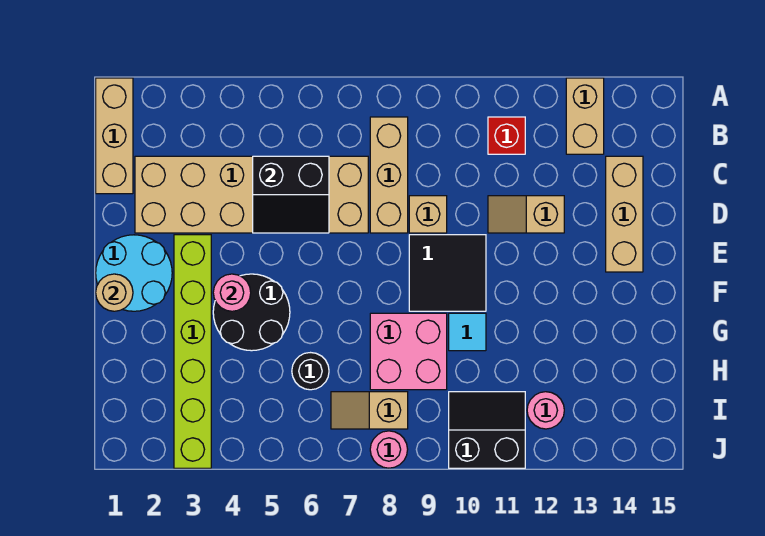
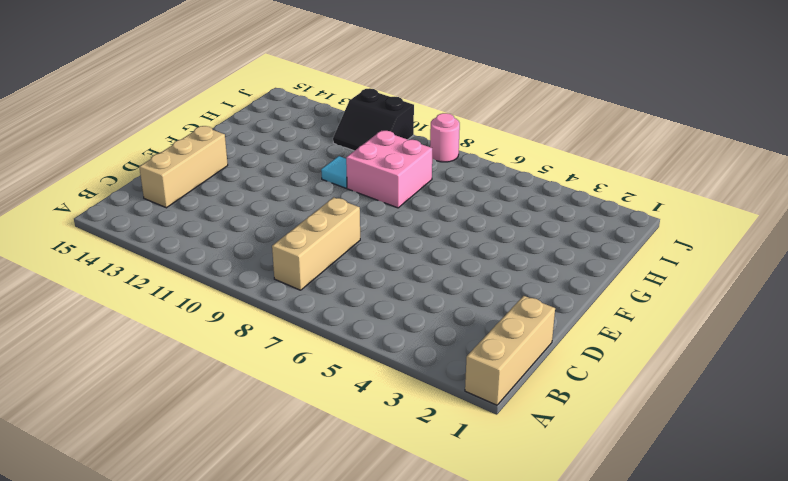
none -> tan brick A13:B13 level 1
none -> red brick B11 level 1
none -> tan brick C2:D7 level 1

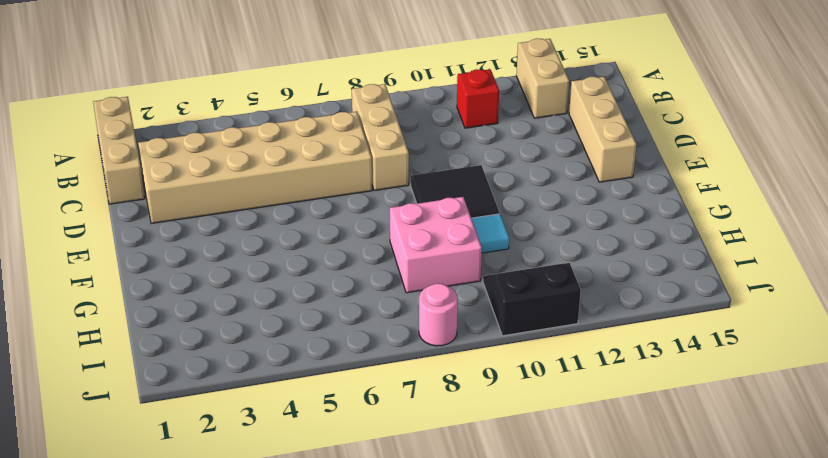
none -> tan brick D9 level 1
none -> tan slope D11:D12 level 1 top 12
none -> cyan round brick E1:F2 level 1

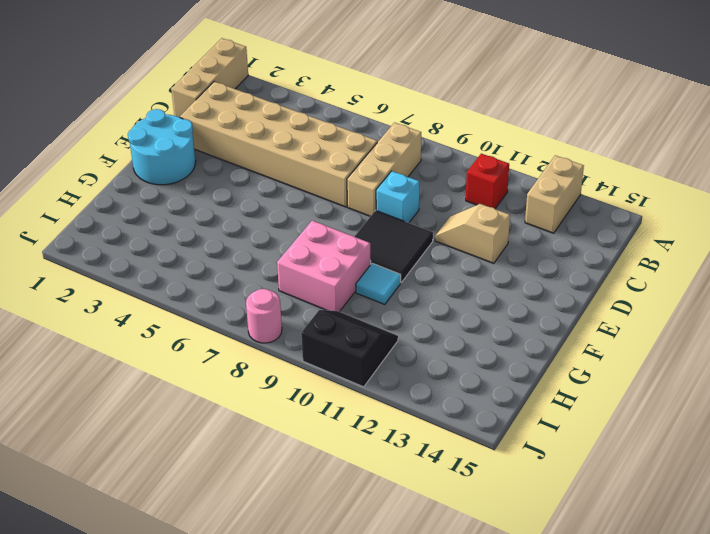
cyan brick D9 level 1 -> tan brick D9 level 1
none -> tan brick C14:E14 level 1
none -> lime brick E3:J3 level 1
none -> black round brick F4:G5 level 1

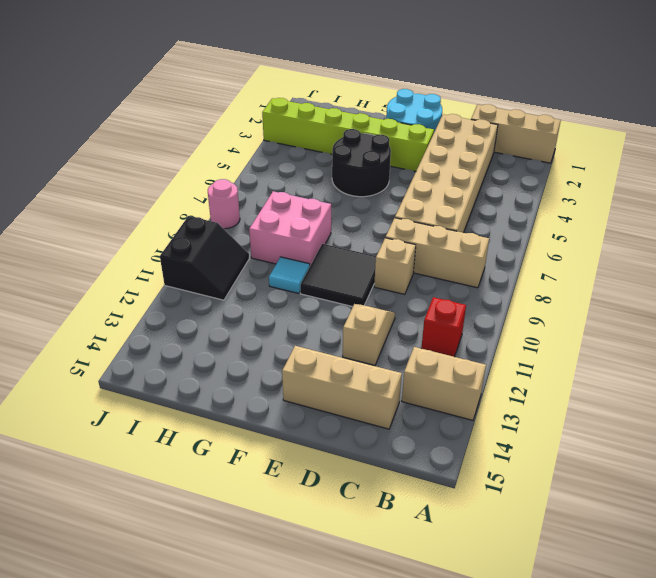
none -> black round brick H6 level 1
none -> tan slope I7:I8 level 1 top 8
none -> pink round brick I12 level 1

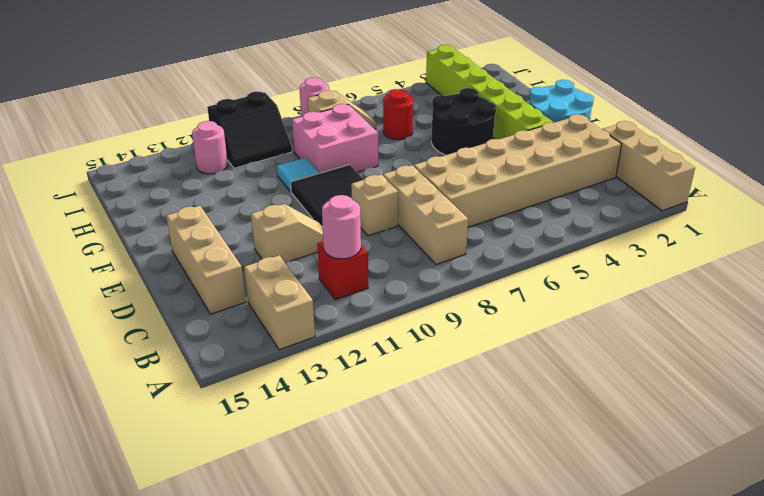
pink round brick B11 level 2 -> pink round brick F4 level 2
red round brick H6 level 1 -> black round brick H6 level 1
none -> black slope C5:D6 level 2 top C
none -> tan round brick F1 level 2

